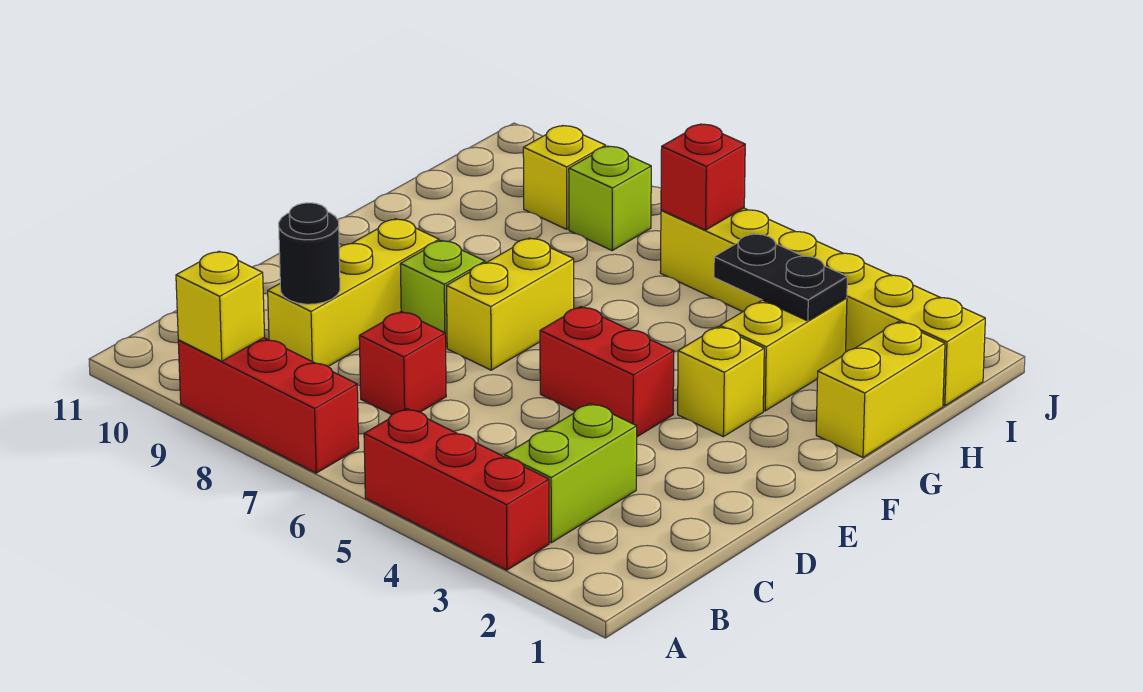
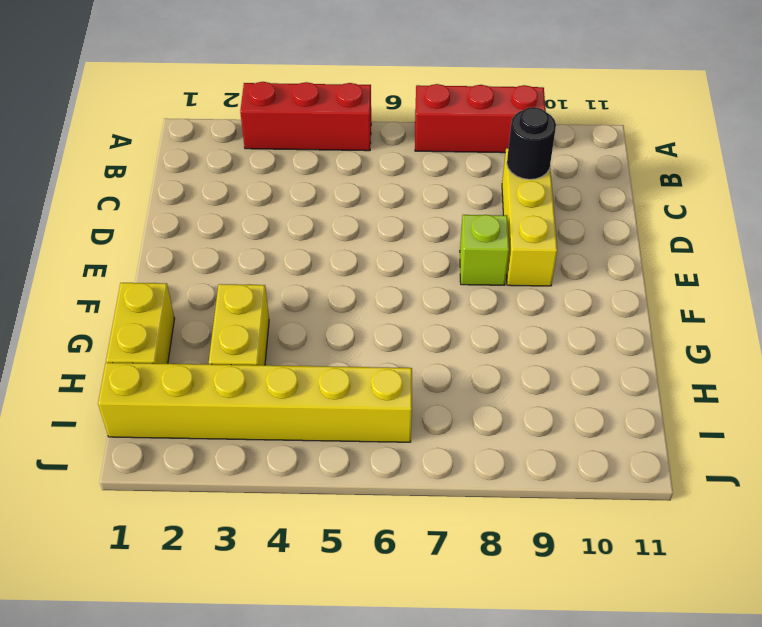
none -> lime brick B3:C3 level 1
none -> red brick C7 level 1
none -> red brick E4:E5 level 1

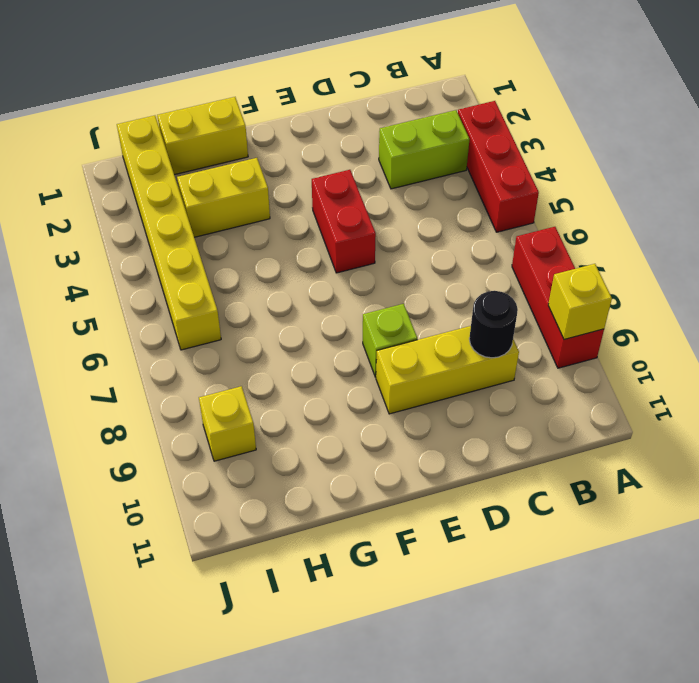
none -> red brick C7 level 1
none -> yellow brick E7:F7 level 1
none -> yellow brick F3 level 1

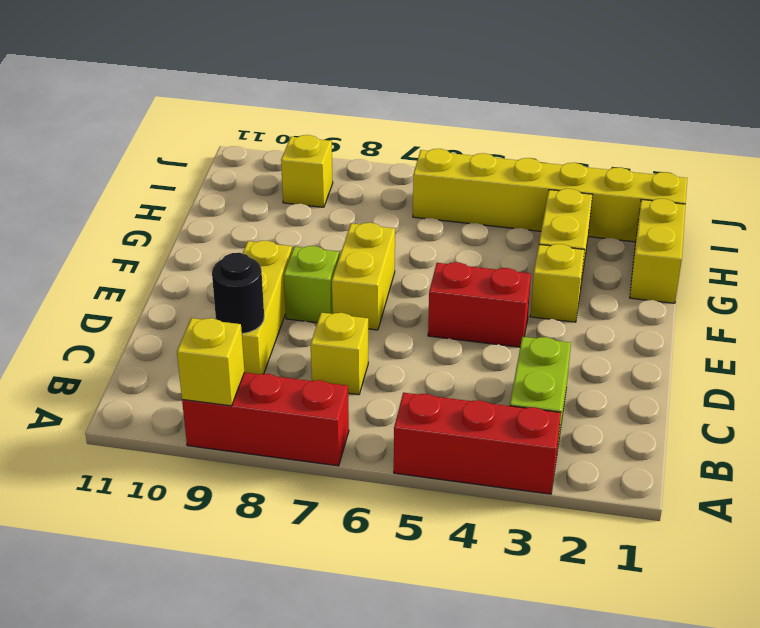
yellow brick C7 level 1 -> red brick C7 level 1
none -> lime brick I8 level 1
none -> black plate H3:H4 level 2
none -> red brick I6 level 2

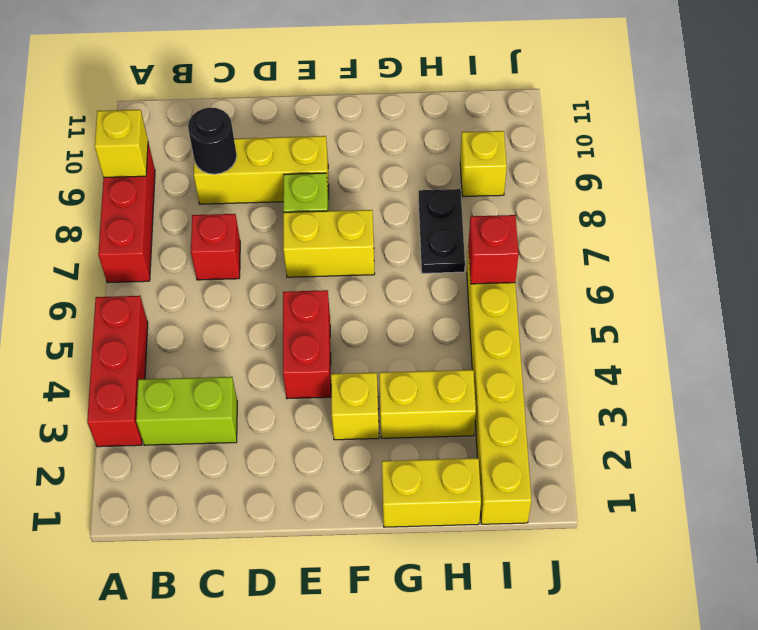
black plate H7:H8 level 1 -> black plate H3:H4 level 2
none -> lime brick I8 level 1

